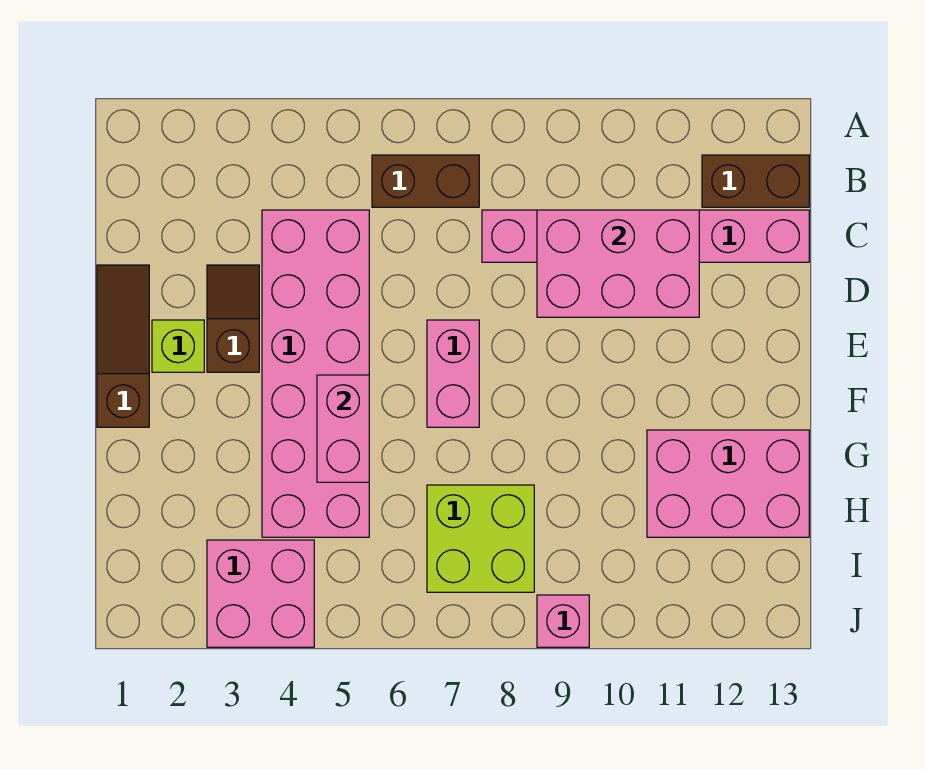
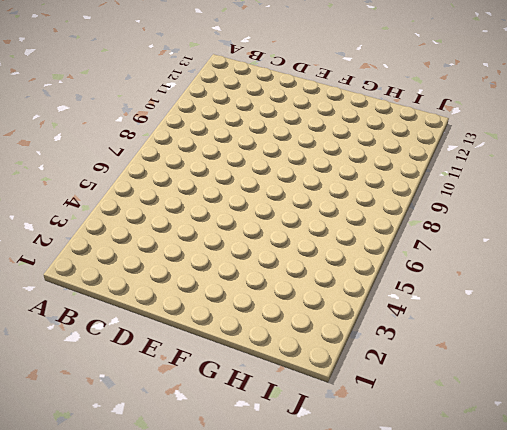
none -> brown brick B6:B7 level 1
none -> brown brick B12:B13 level 1
none -> pink brick C4:H5 level 1

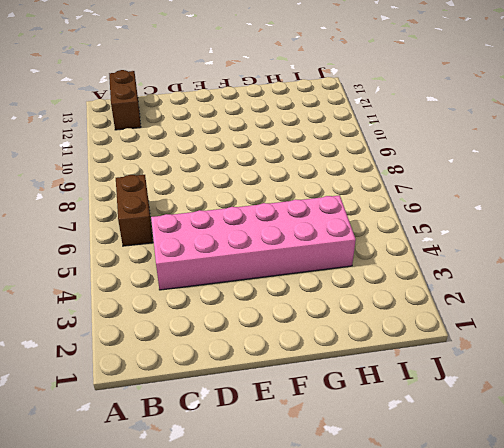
none -> pink brick C8:C13 level 1
none -> brown slope D1:F1 level 1 top F
none -> brown slope D3:E3 level 1 top E

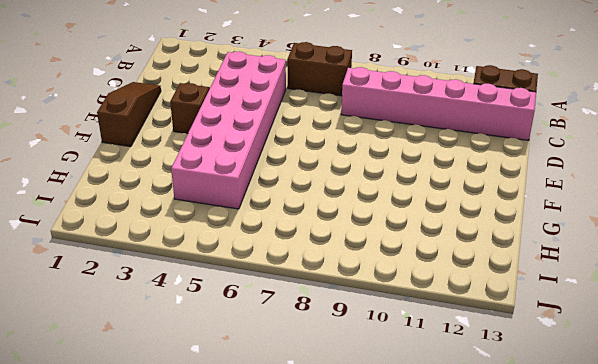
none -> lime brick E2 level 1
none -> pink brick E7:F7 level 1
none -> pink brick G11:H13 level 1

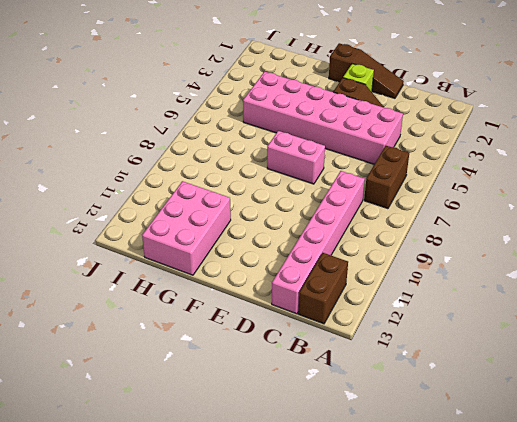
none -> lime brick H7:I8 level 1
none -> pink brick I3:J4 level 1
none -> pink brick J9 level 1

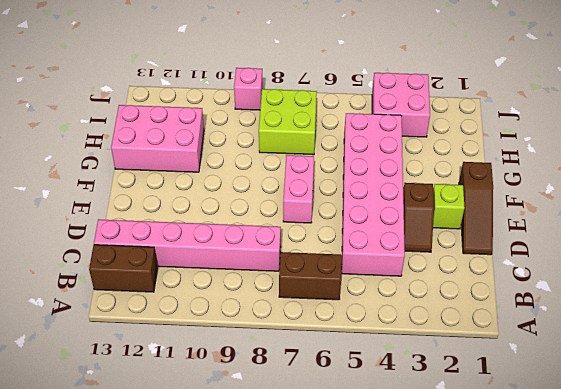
none -> pink brick C9:D11 level 2
none -> pink brick F5:G5 level 2

